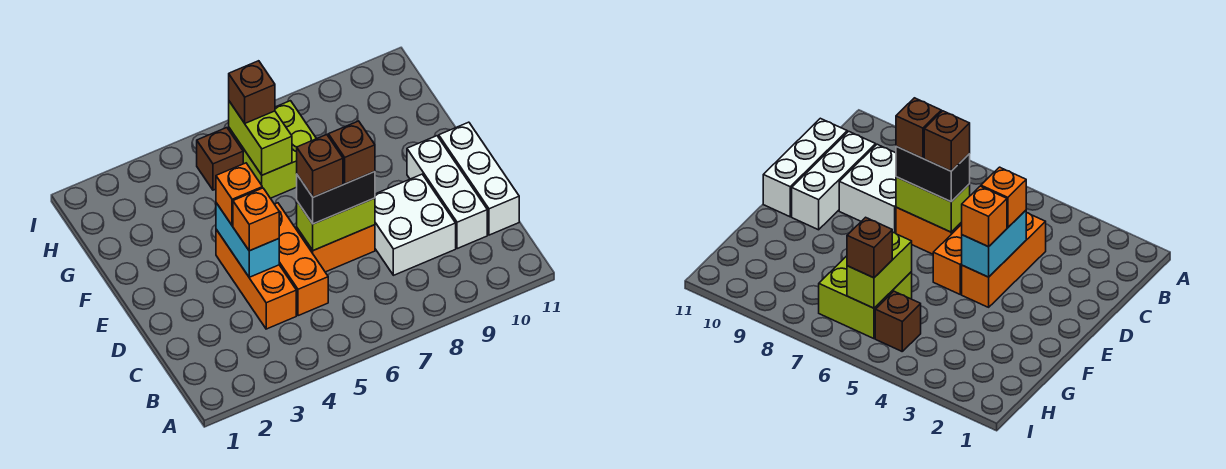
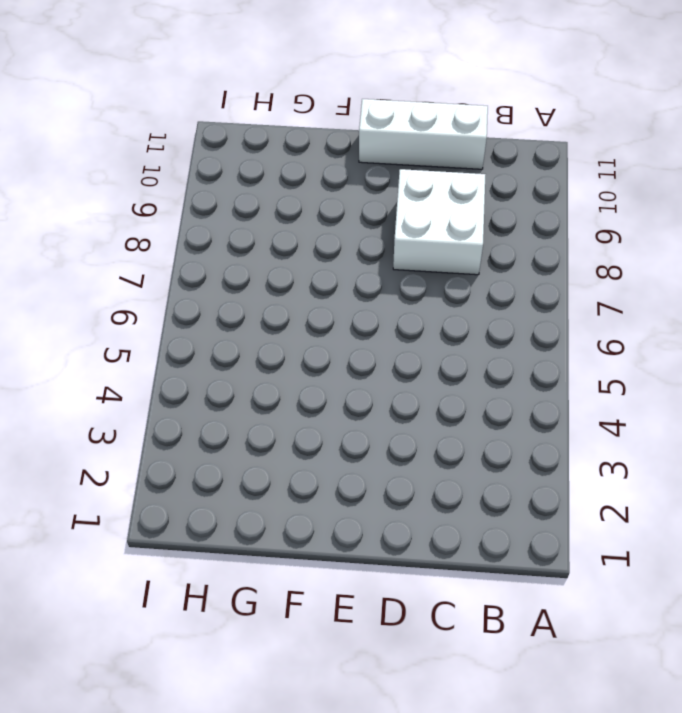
none -> orange brick C4:E4 level 1
none -> orange brick C5:E5 level 1
none -> white brick C10:E10 level 1

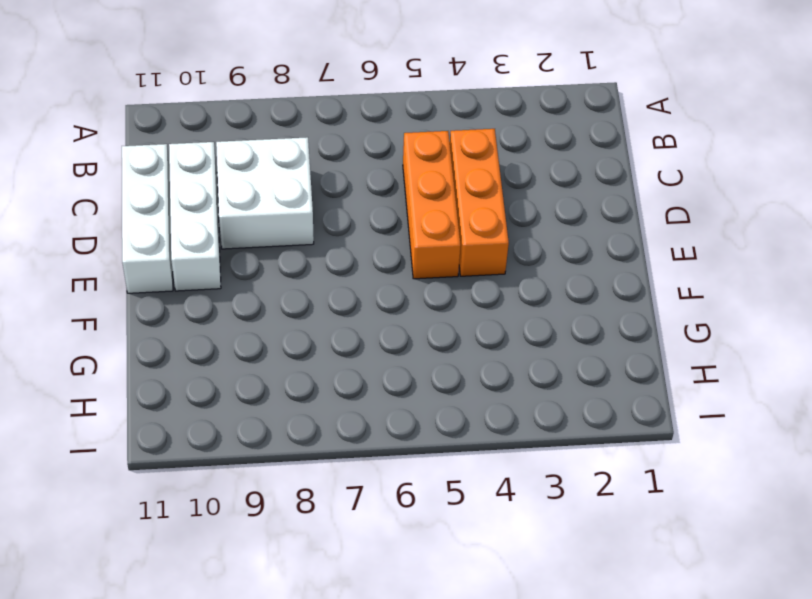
none -> orange brick D6:D7 level 1
none -> lime brick G6:H7 level 1
none -> brown brick H5 level 1

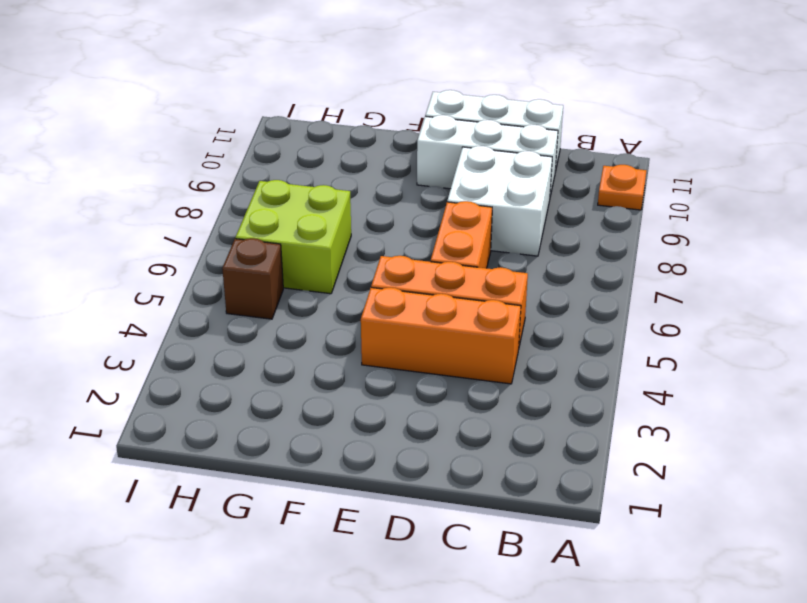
orange plate A10 level 1 -> none
none -> cyan brick D4:E4 level 2
none -> lime brick D6:D7 level 2
none -> lime brick G6:H6 level 2

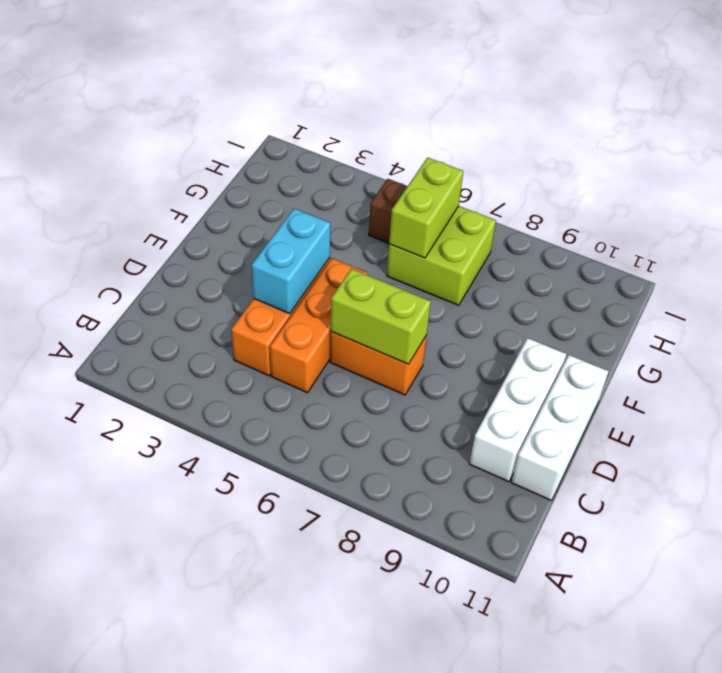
none -> white brick C8:D9 level 1
none -> orange brick D4 level 3
none -> black brick D6:D7 level 3

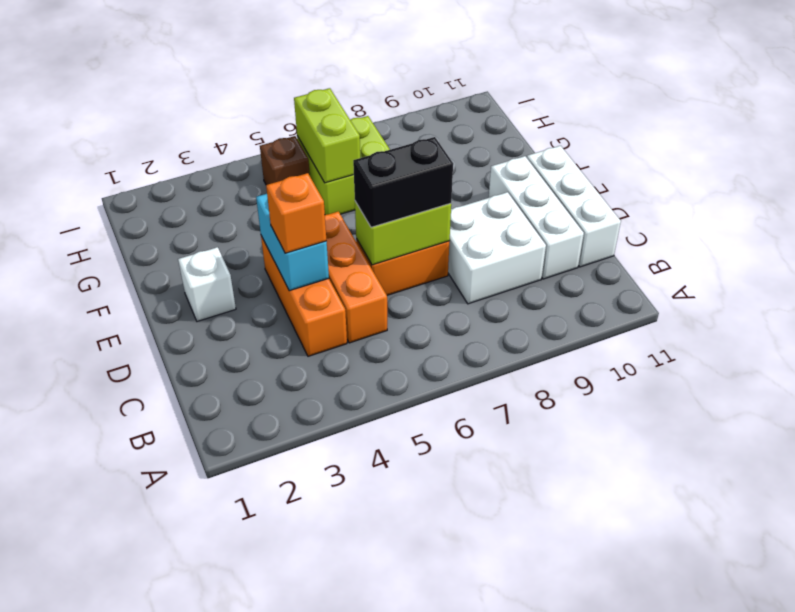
white brick E2 level 1 -> none
none -> orange brick E4 level 3
none -> brown brick H6 level 3
none -> brown brick D6 level 4

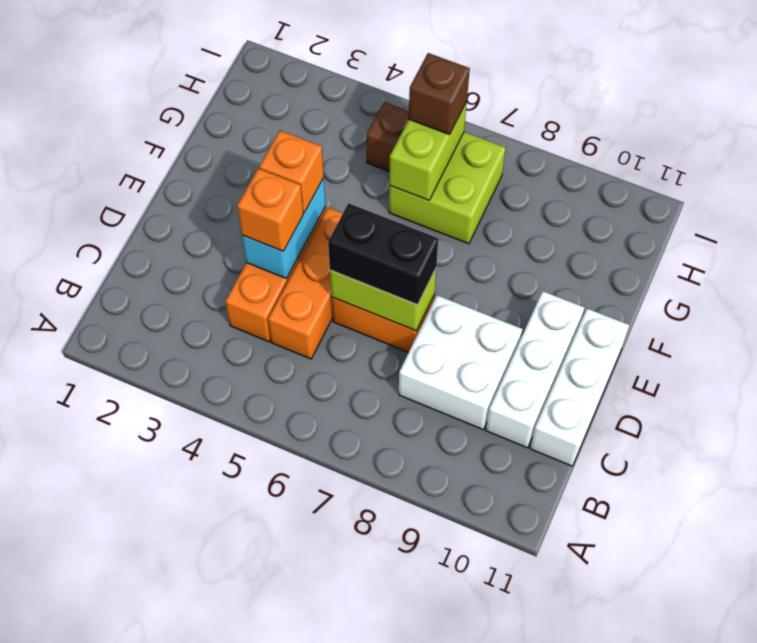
none -> brown brick D6 level 4
none -> brown brick D7 level 4

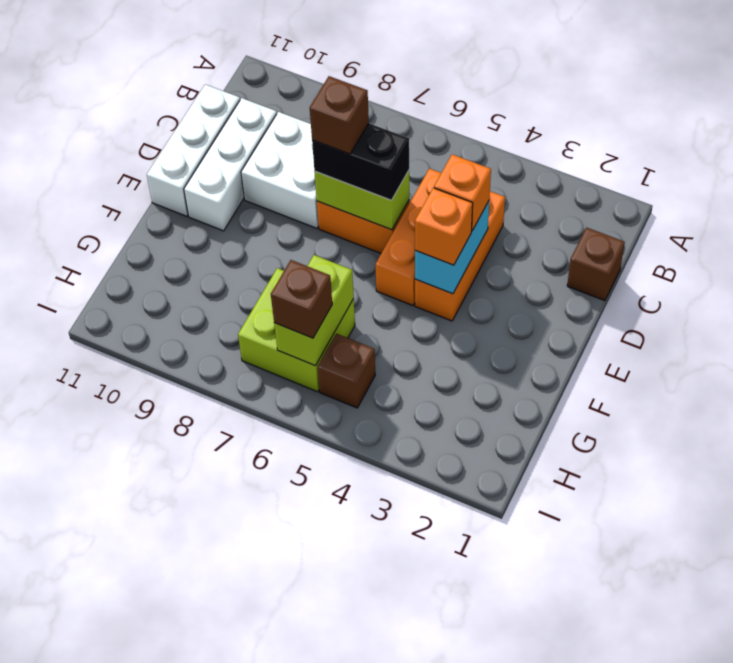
brown brick C1 level 1 -> brown brick D6 level 4

